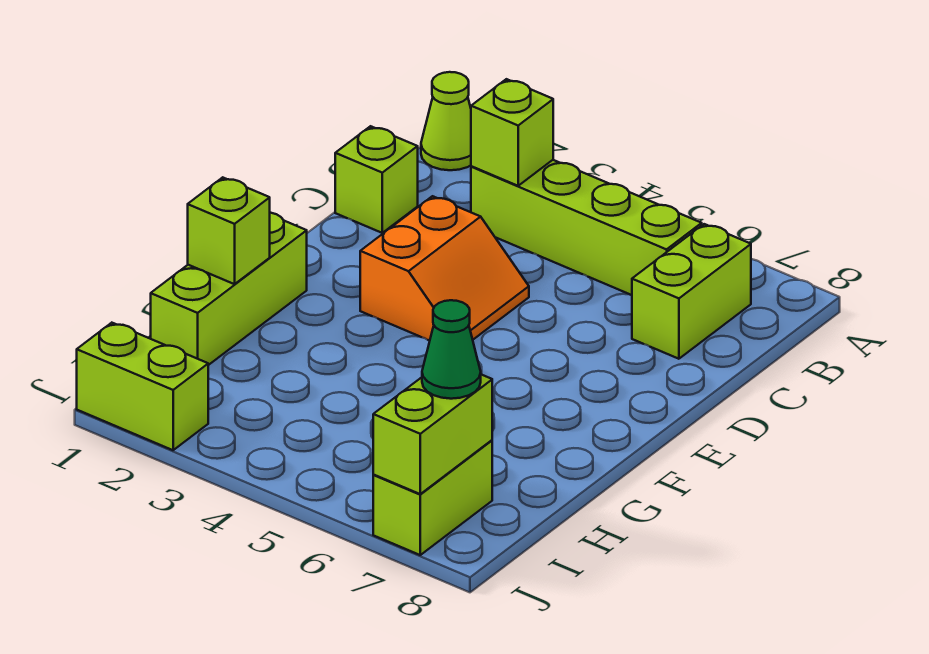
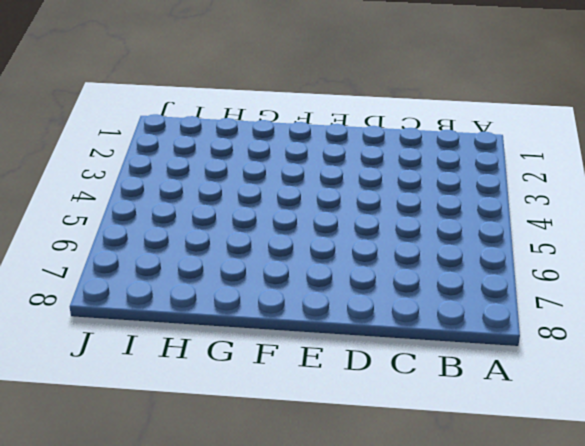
none -> lime cone A1 level 1
none -> lime brick B3:B6 level 1
none -> lime brick B7:C7 level 1

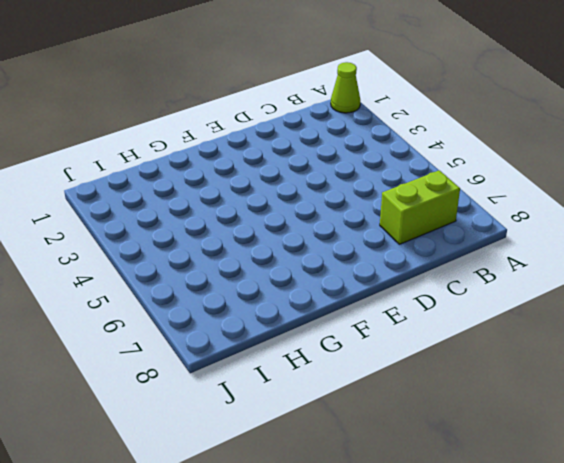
none -> lime brick B3:B6 level 1
none -> lime brick C1 level 1
none -> orange slope D3:E4 level 1 top 3

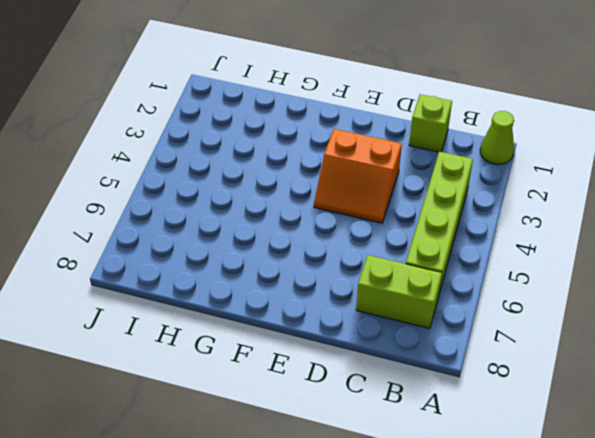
none -> lime brick F1:H1 level 1
none -> lime brick I7:J7 level 1
none -> lime brick J1:J2 level 1

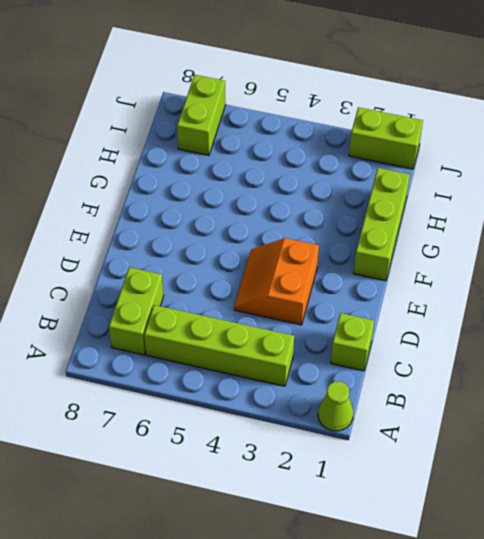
none -> lime brick B3 level 2
none -> lime brick G1 level 2
none -> lime brick I7:J7 level 2

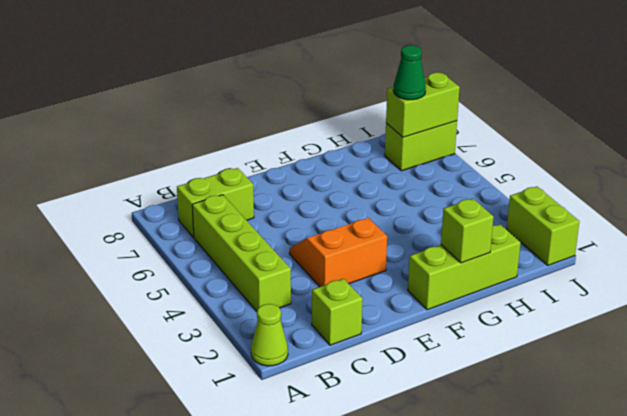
none -> lime brick B3 level 2

